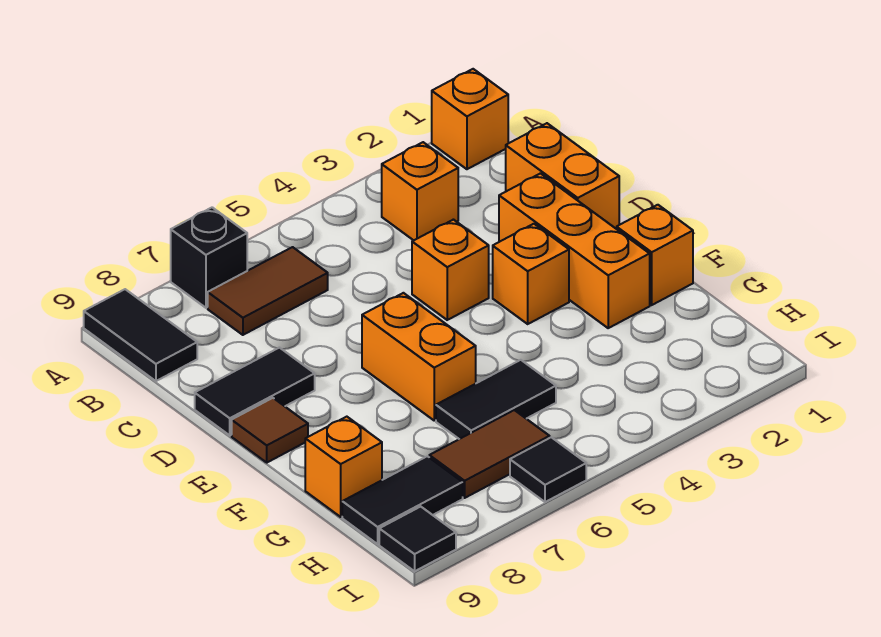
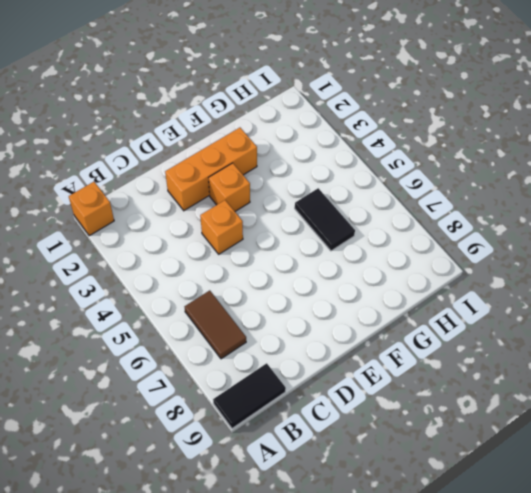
none -> black brick A7 level 1
none -> orange brick B3 level 1
none -> orange brick C1:D1 level 1

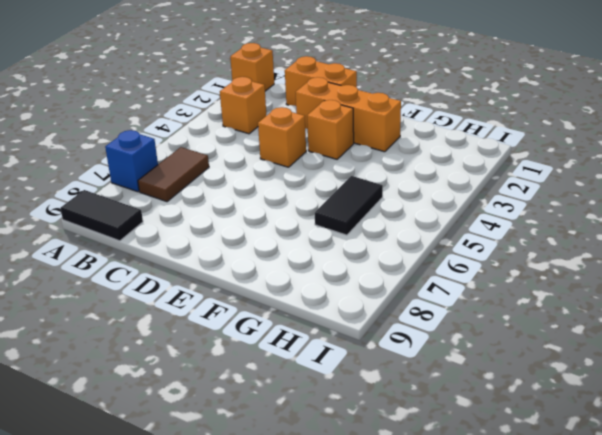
blue brick A7 level 1 -> black brick A7 level 1
none -> black tile D8:D9 level 1
none -> orange brick E6:F6 level 1
none -> brown tile E9 level 1

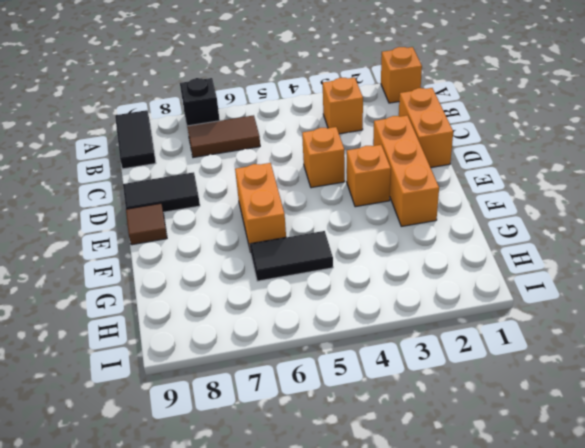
none -> orange brick F1 level 1
none -> orange brick G9 level 1
none -> brown tile H6:H7 level 1

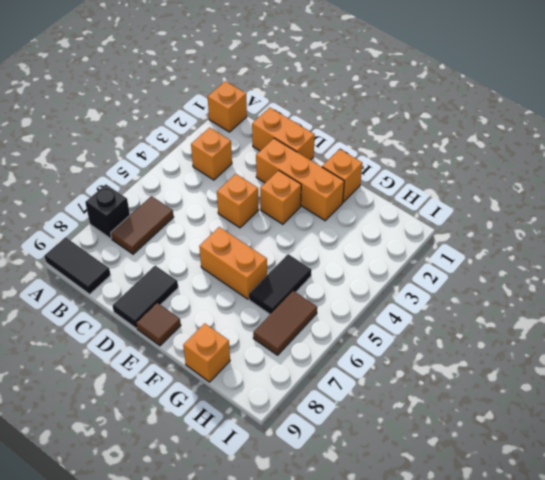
none -> black tile H8:H9 level 1
none -> black tile I6 level 1
none -> black tile I9 level 1

